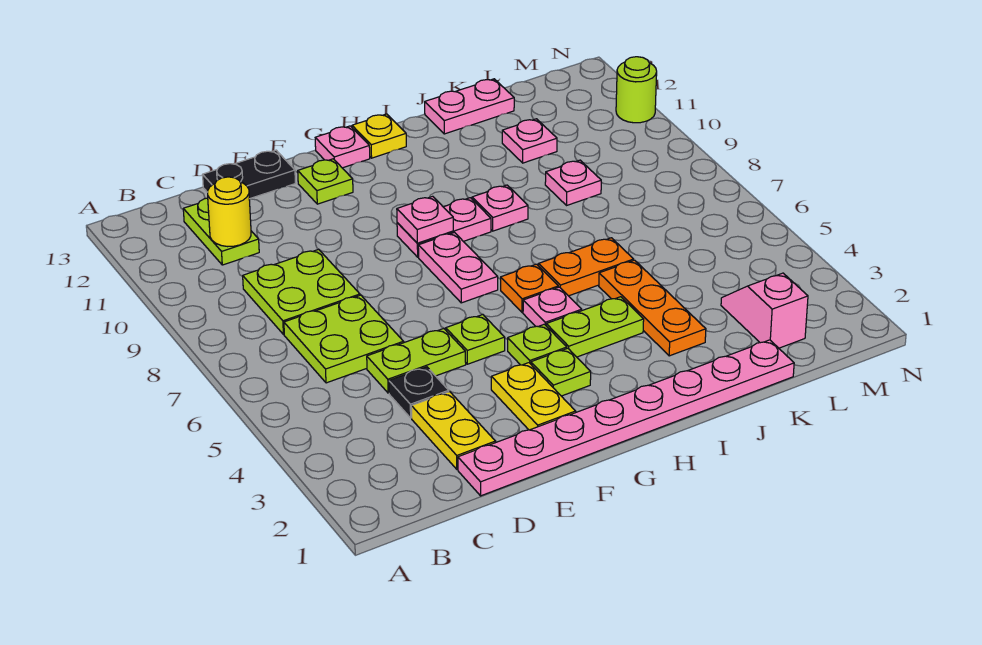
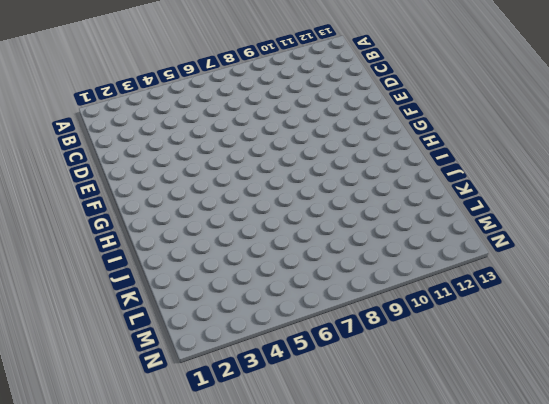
none -> lime plate C6:D7 level 1
none -> lime plate C8:D9 level 1
none -> lime plate C11:C12 level 1
none -> pink plate D1:K1 level 1

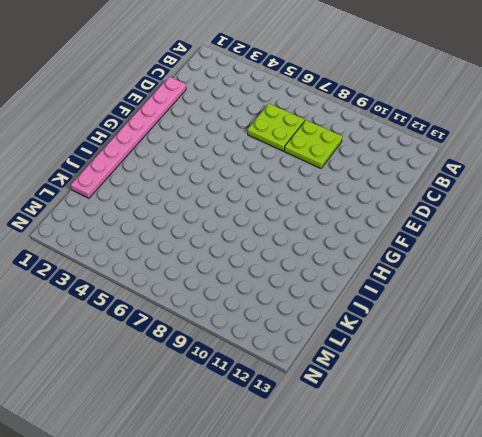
none -> lime plate C11:C12 level 1
none -> yellow plate D2:D3 level 1
none -> black plate D4 level 1
none -> lime plate D5:E5 level 1

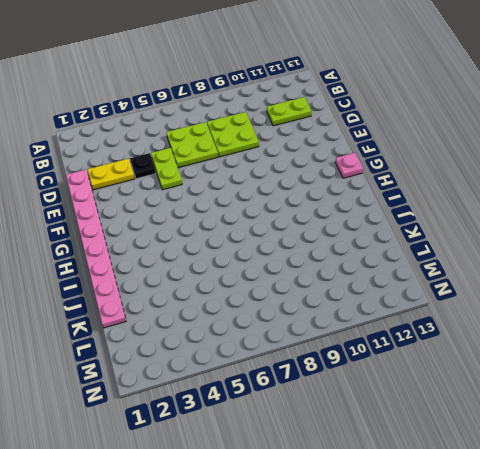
none -> black plate D13:E13 level 1
none -> yellow plate F2:F3 level 1
none -> lime plate F5 level 1
none -> lime plate F12 level 1

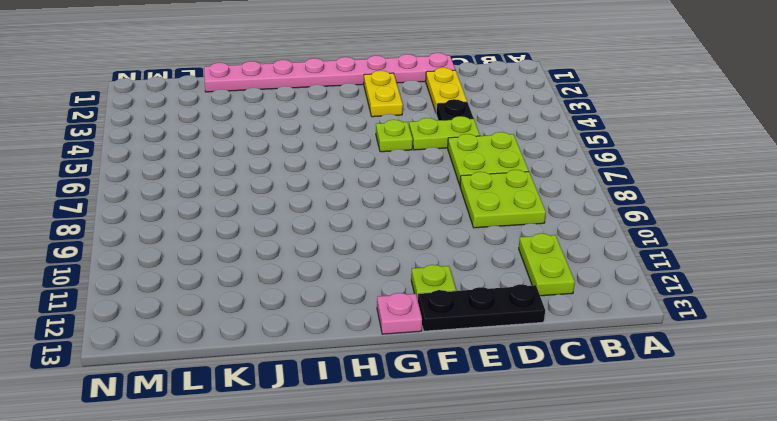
black plate D13:F13 level 1 -> black plate D13:E13 level 1
none -> lime plate G3 level 1
none -> lime plate G4 level 1
none -> pink plate G7:G8 level 1
none -> pink plate G9:H9 level 1

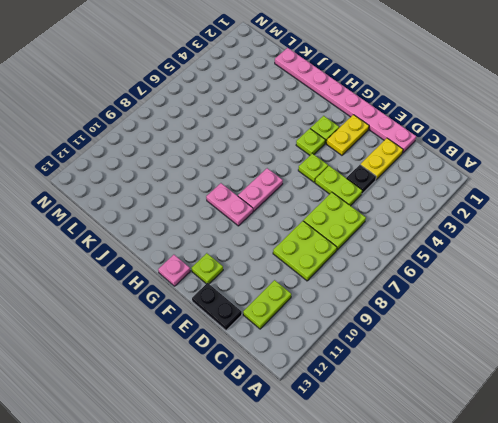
none -> lime plate H4:I4 level 1
none -> pink plate H5 level 1
none -> orange plate H6 level 1
none -> yellow plate H13 level 1

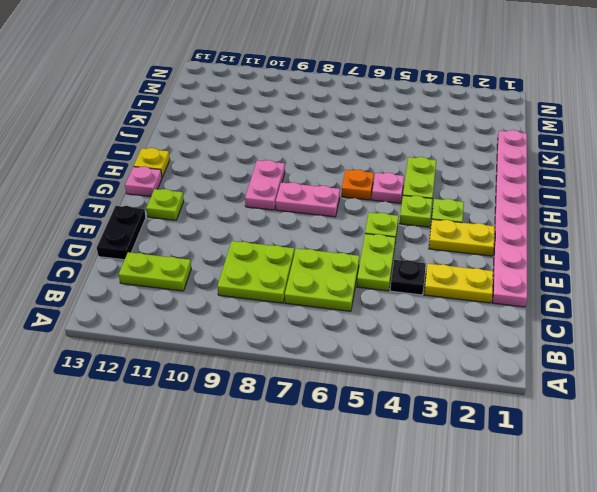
none -> orange plate I6:J6 level 1
none -> pink plate I9 level 1
none -> orange plate J3:J5 level 1
none -> pink plate J13:K13 level 1

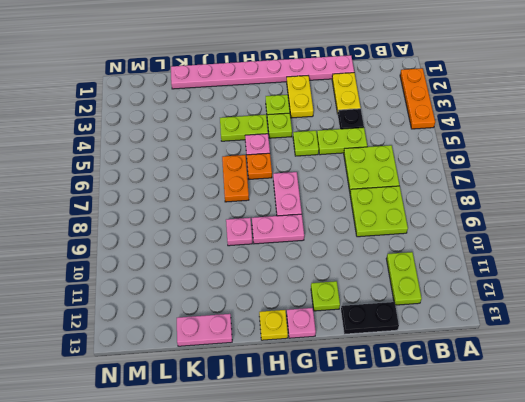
orange plate A2:A4 level 1 -> orange plate J3:J5 level 1
orange plate I6:I7 level 1 -> orange plate I6:J6 level 1
none -> pink plate K9 level 1
none -> pink plate K11 level 1
none -> pink slope L2:L3 level 1 top 2
none -> lime round brick N11 level 1

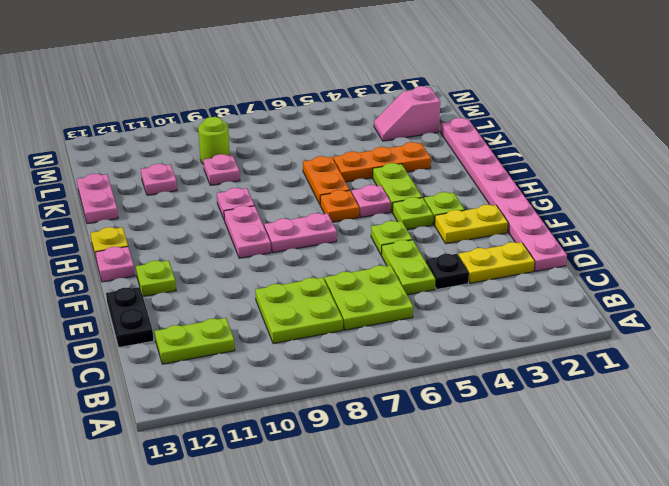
lime round brick L9 level 1 -> lime round brick N11 level 1
none -> yellow round brick C11 level 2
none -> pink plate G9 level 2

